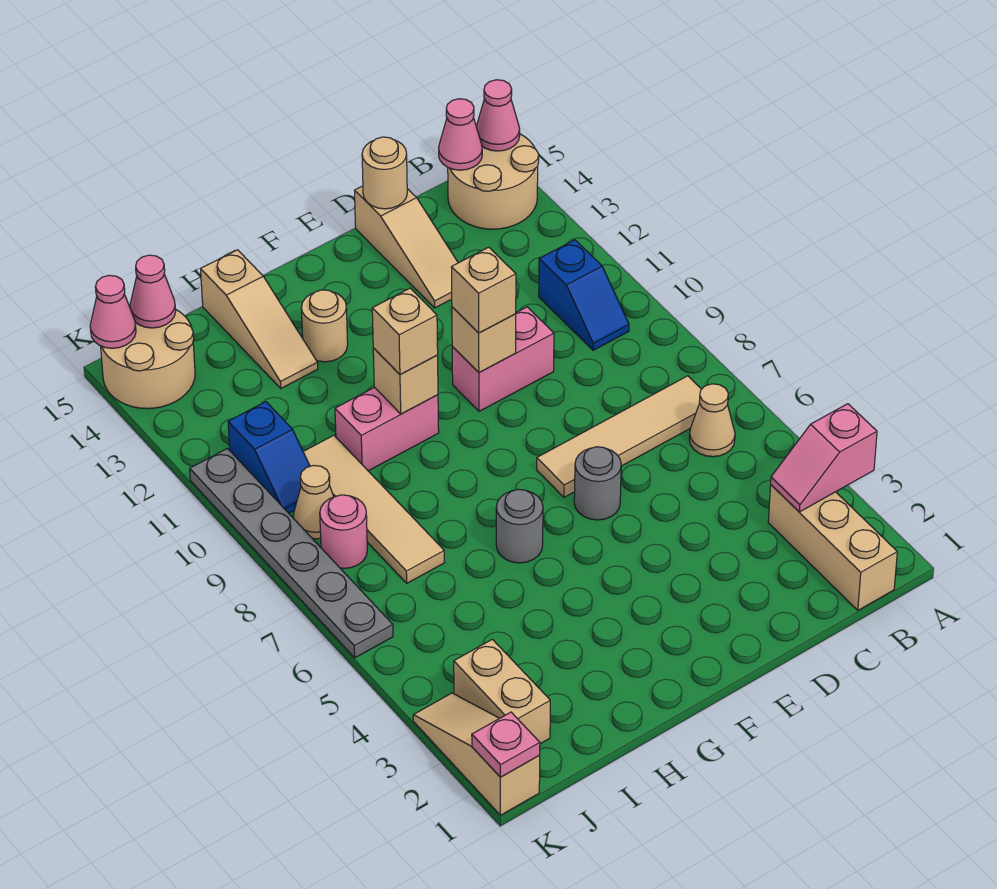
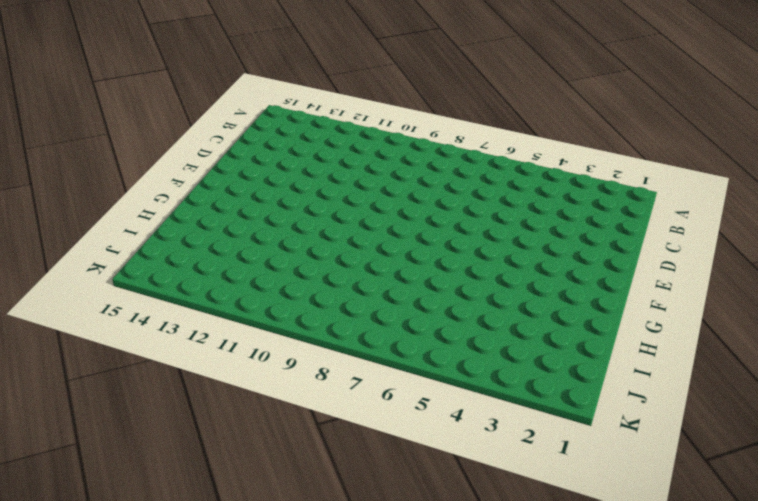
none -> tan round brick A14:B15 level 1
none -> tan brick B1:B3 level 1
none -> tan cone B6 level 1
none -> tan tile B7:E7 level 1

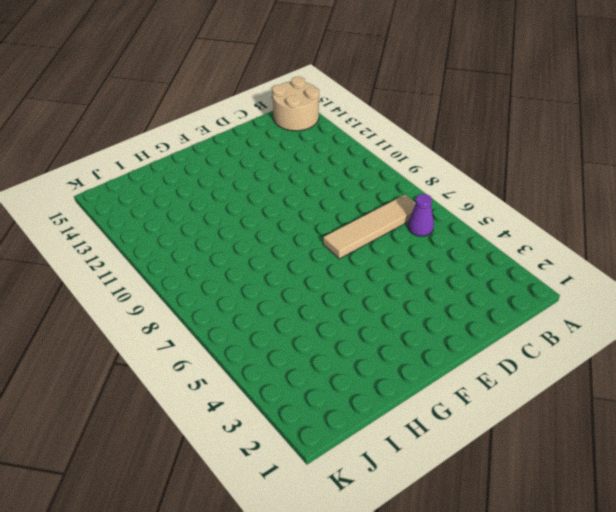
purple cone B6 level 1 -> tan cone B6 level 1
none -> tan brick B1:B3 level 1
none -> blue slope B10:B11 level 1 top 11
none -> pink brick D10:E10 level 1
none -> tan slope D13:D15 level 1 top 15

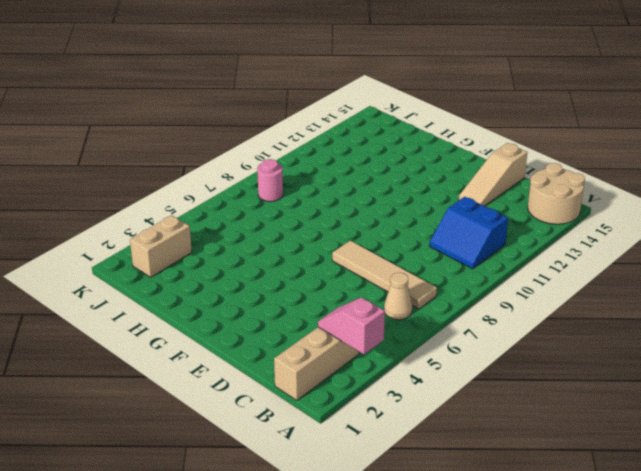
blue slope B10:C11 level 1 top 11 -> blue slope B10:B11 level 1 top 11
none -> pink brick D10:E10 level 1
none -> grey round brick E6 level 1
none -> grey round brick G6 level 1
none -> pink brick G10:H10 level 1

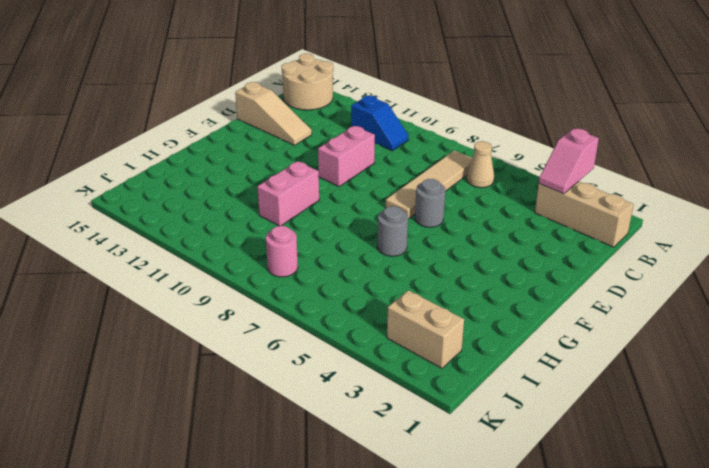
none -> tan round brick G13 level 1
none -> tan slope H13:H15 level 1 top 15
none -> tan tile I7:I10 level 1
none -> tan cone J9 level 1

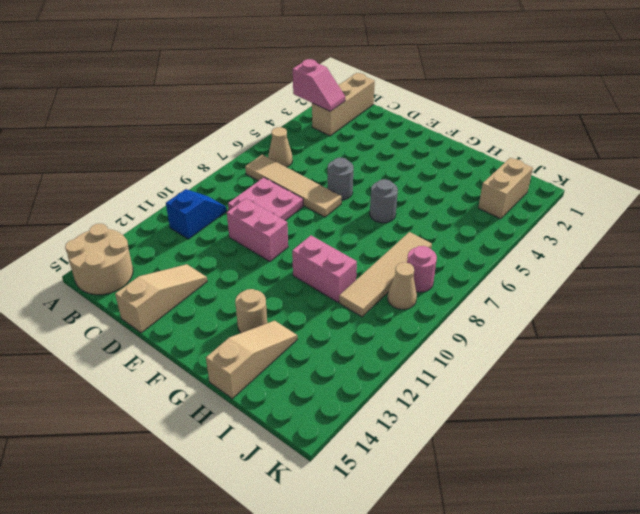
pink plate C8:D9 level 1 -> none
none -> blue slope J10:J11 level 1 top 11
none -> tan round brick J14:K15 level 1
none -> tan slope K1:K3 level 1 top 1
none -> grey plate K6:K11 level 1

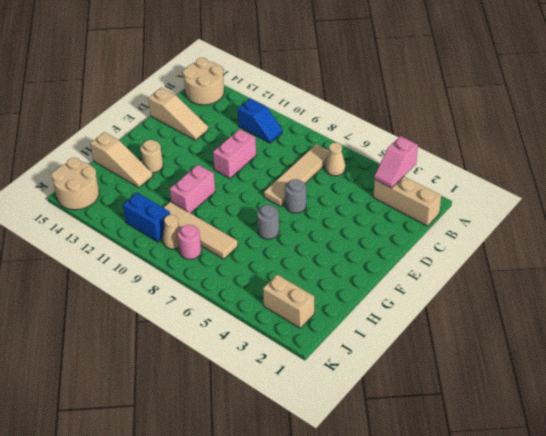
blue brick J10:J11 level 1 -> blue slope J10:J11 level 1 top 11
none -> tan slope K1:K3 level 1 top 1
none -> grey plate K6:K11 level 1
none -> pink cone A15 level 2
none -> pink cone B15 level 2

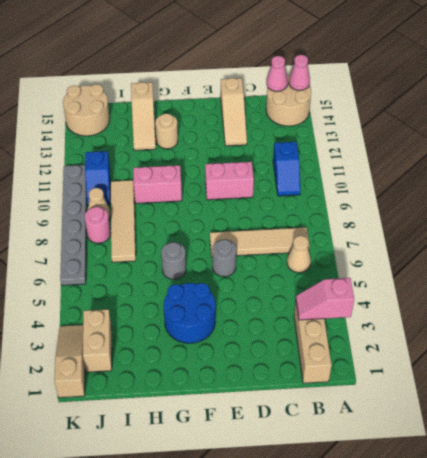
blue round brick F3:G4 level 1 -> none
none -> tan round brick D15 level 2
none -> tan brick E10 level 2
none -> tan brick G10 level 2
none -> pink cone J15 level 2

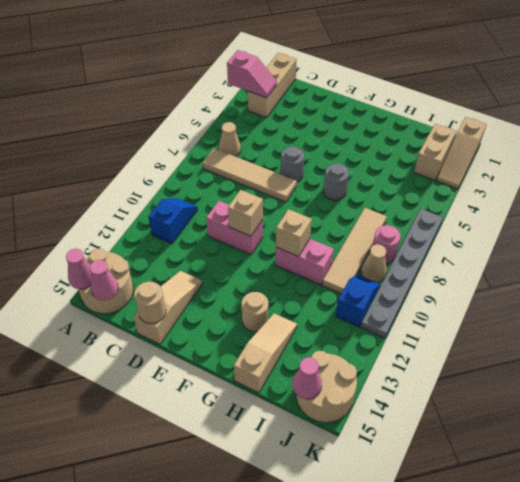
none -> pink plate K1 level 2
none -> pink cone K15 level 2
none -> tan brick E10 level 3
none -> tan brick G10 level 3

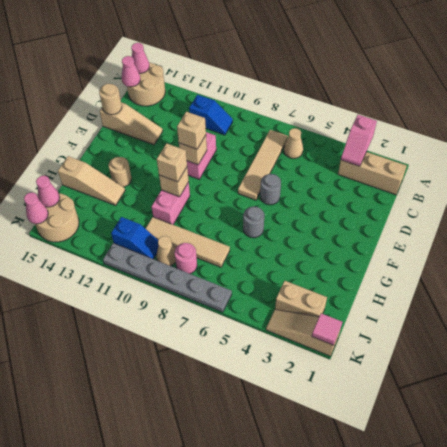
pink tile K1 level 2 -> pink plate K1 level 2

